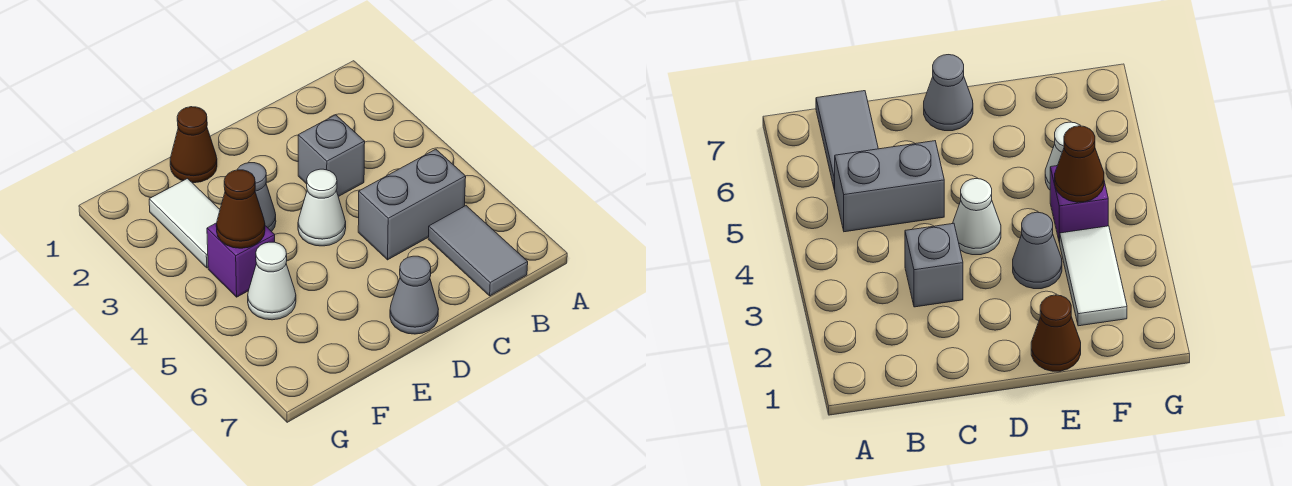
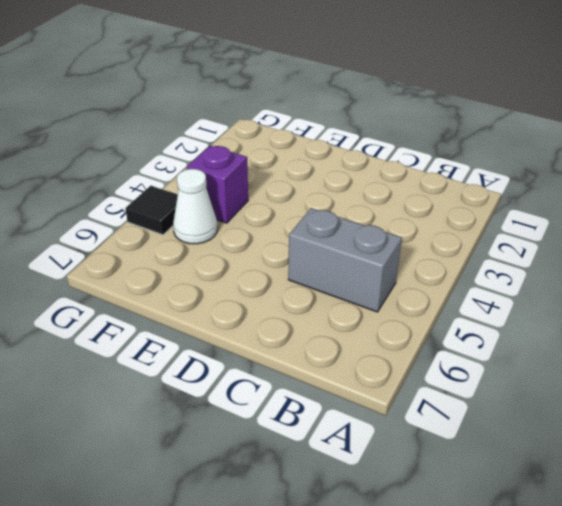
black tile G5 level 1 -> none
none -> grey tile B6:B7 level 1
none -> grey brick C3 level 1

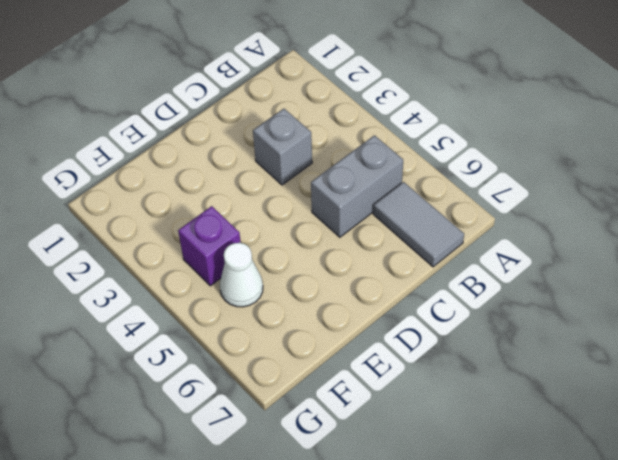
none -> white cone D4 level 1
none -> grey cone D7 level 1

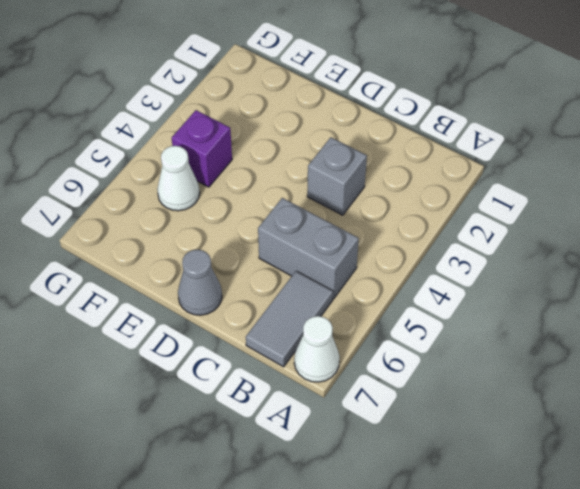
white cone A7 level 1 -> white cone D4 level 1
none -> brown cone E1 level 1
none -> grey cone E3 level 1

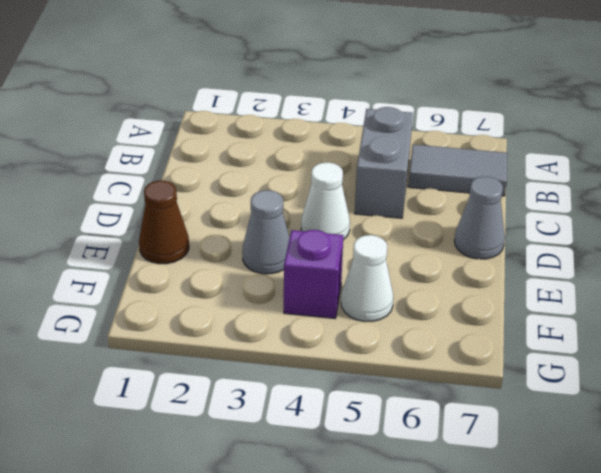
none -> grey brick C3 level 1
none -> white tile F2:F3 level 1

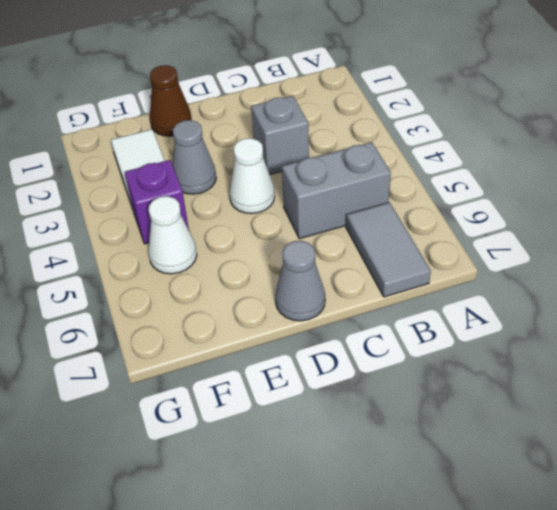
none -> brown cone F4 level 2

